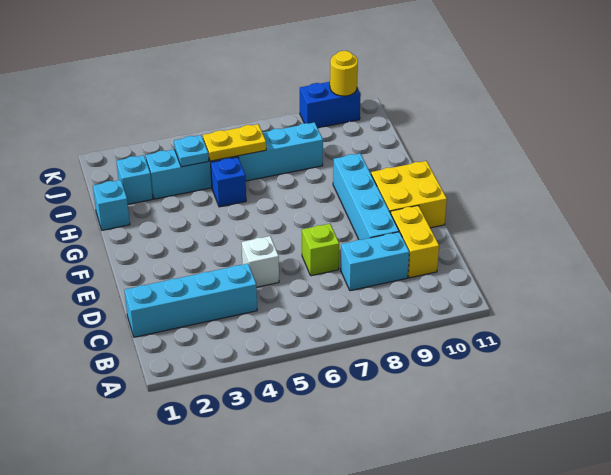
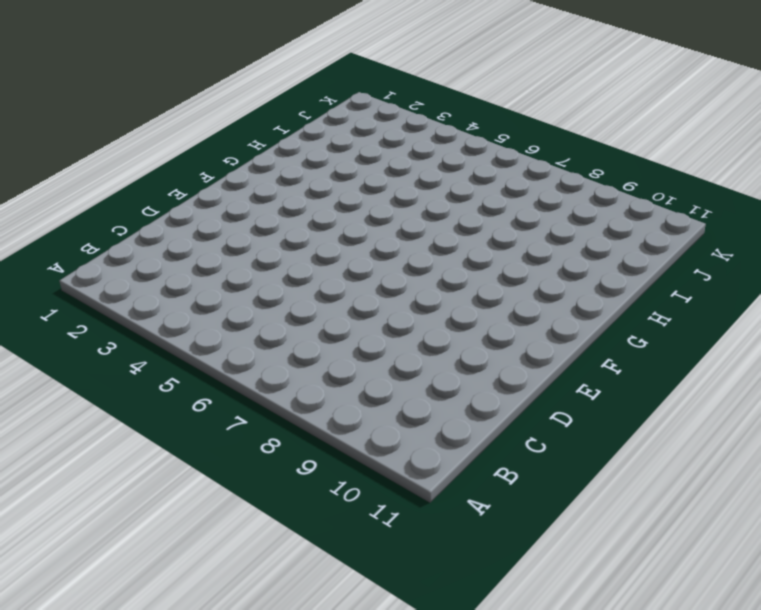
none -> cyan brick C1:C4 level 1
none -> cyan brick C8:C9 level 1
none -> yellow brick C10:D10 level 1

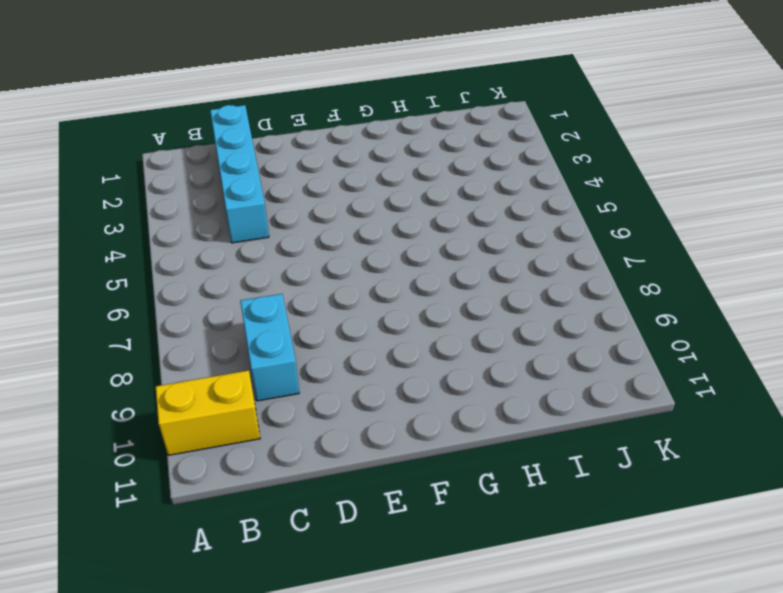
yellow brick A10:B10 level 1 -> yellow brick C10:D10 level 1
none -> white brick D5 level 1
none -> lime brick D7 level 1
none -> cyan brick D9:G9 level 1

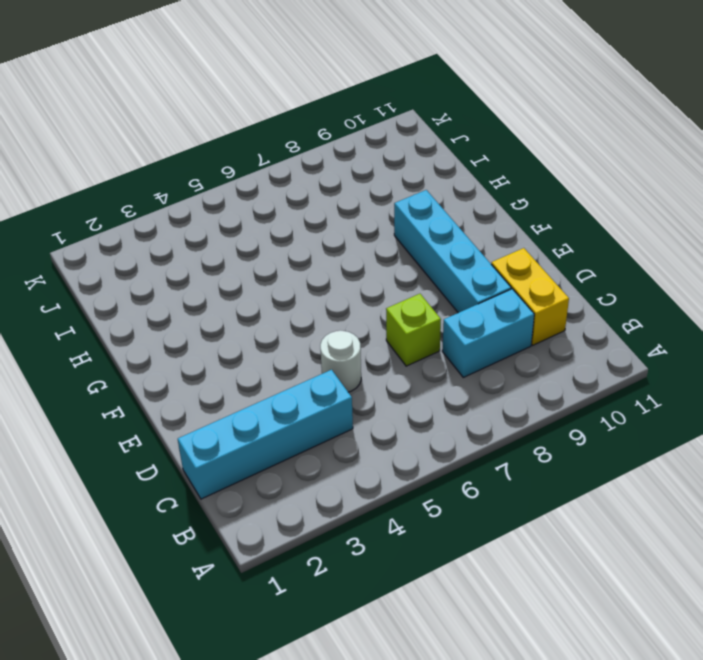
white round brick D5 level 1 -> white brick D5 level 1
none -> yellow brick E10:F11 level 1
none -> cyan brick H1 level 1
none -> blue brick H5 level 1

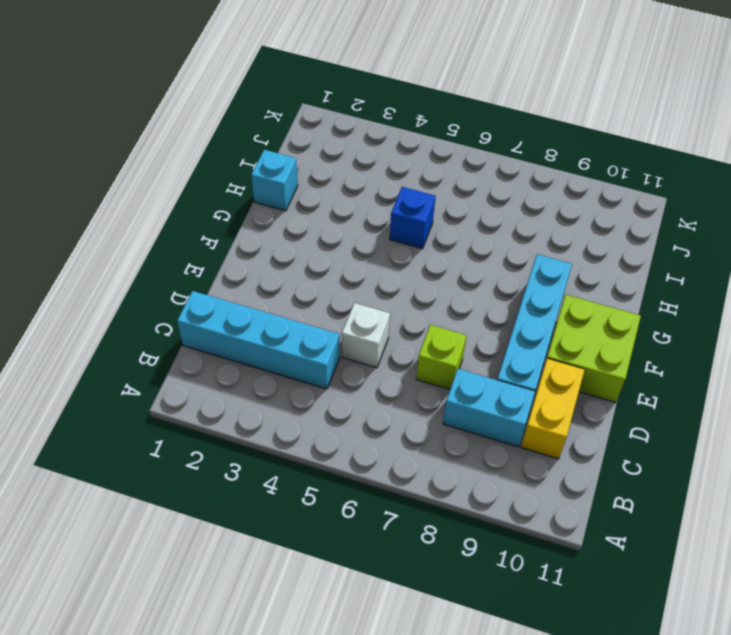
lime brick E10:F11 level 1 -> yellow brick E10:F11 level 1
none -> cyan brick I2 level 1
none -> cyan brick I3:I8 level 1
none -> blue brick K9:K10 level 1

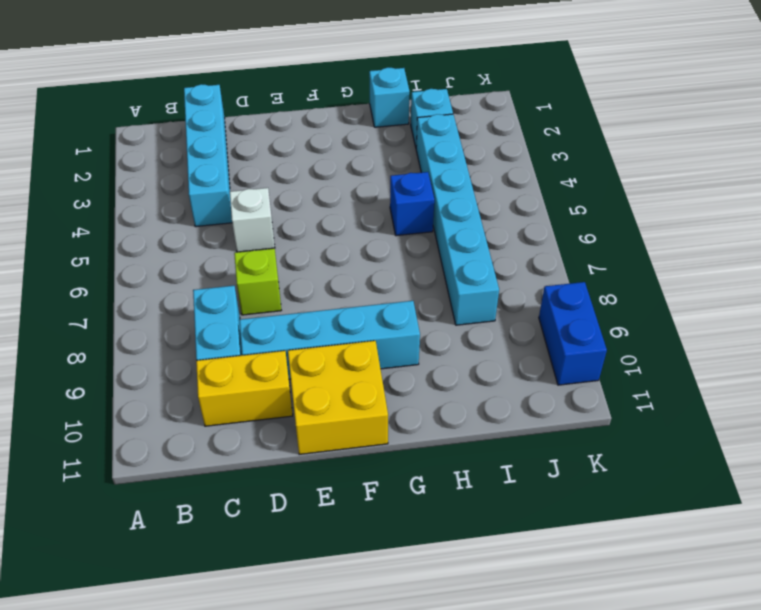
none -> cyan plate I4 level 2
none -> yellow plate I5:I6 level 2
none -> yellow round brick K10 level 2

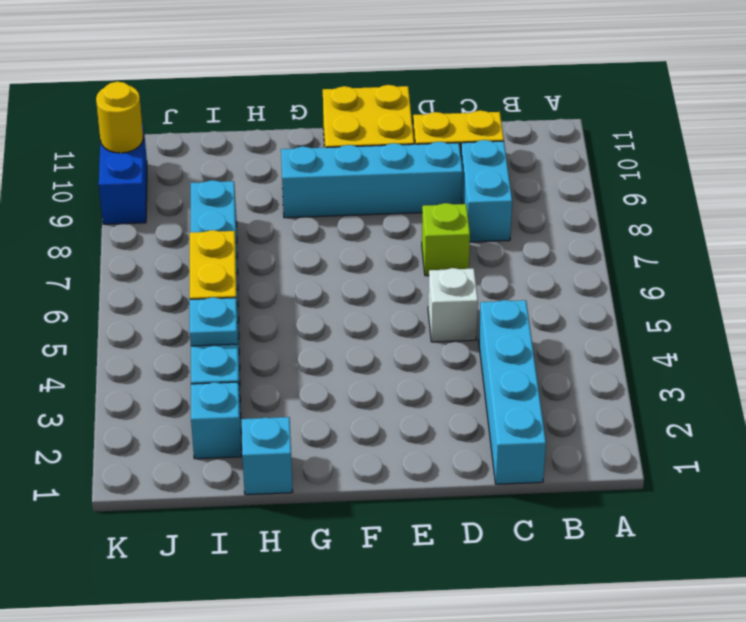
none -> blue brick H5 level 1

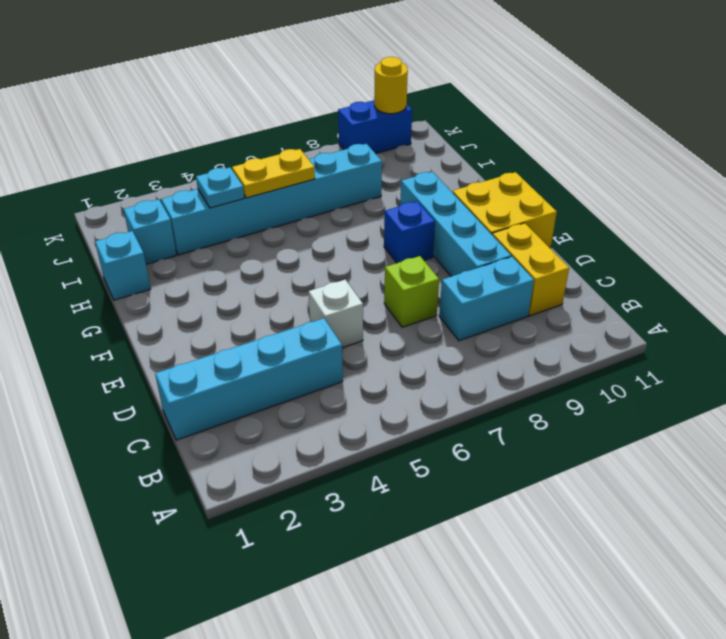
blue brick F8 level 1 -> blue brick H5 level 1

